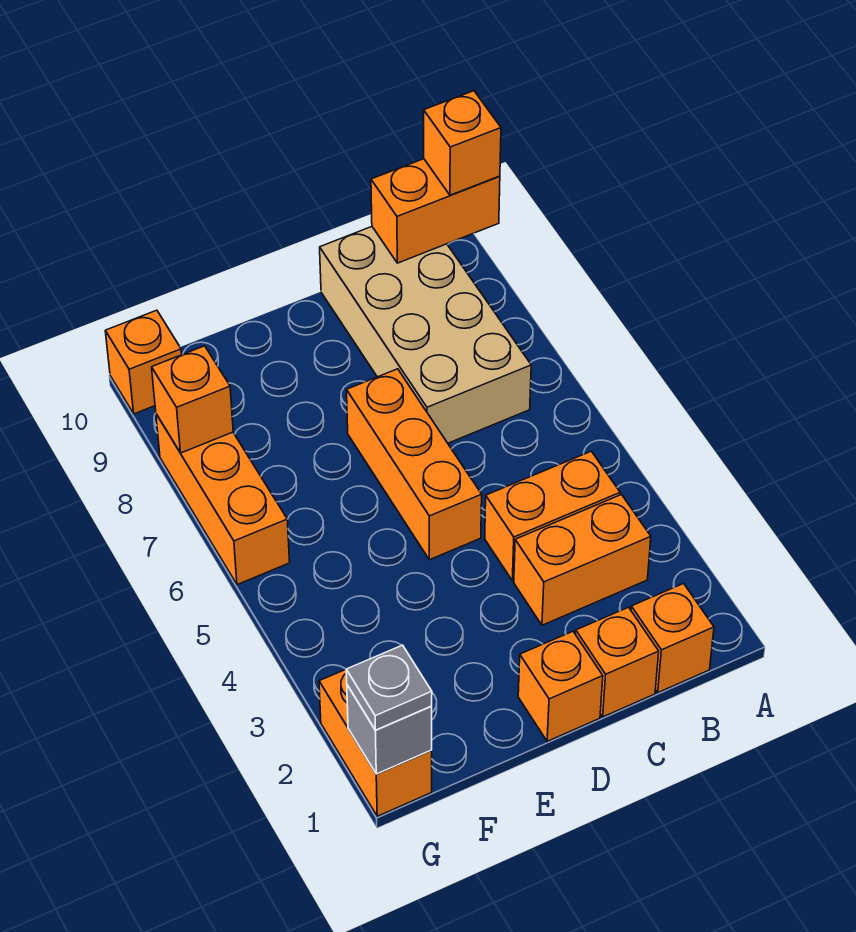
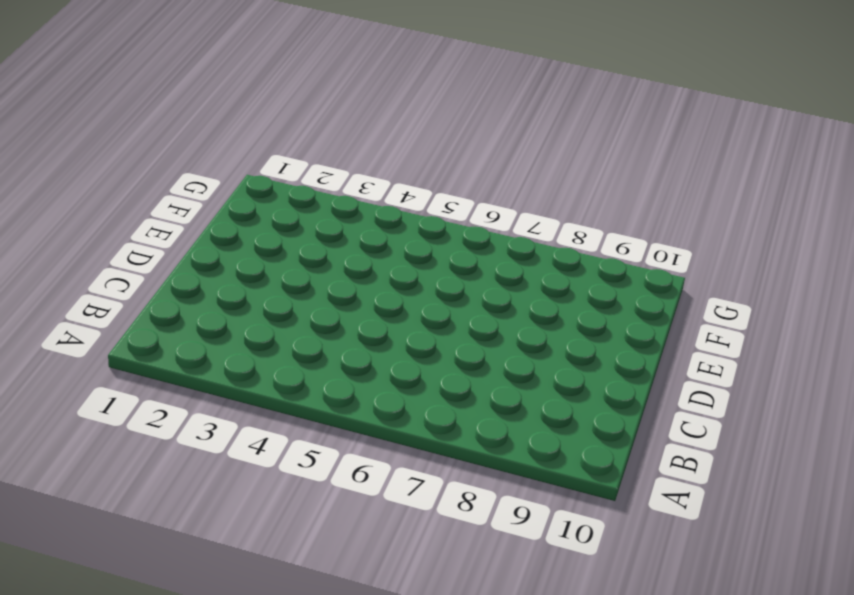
none -> orange brick B1 level 1
none -> orange brick B3:C3 level 1
none -> orange brick B4:C4 level 1

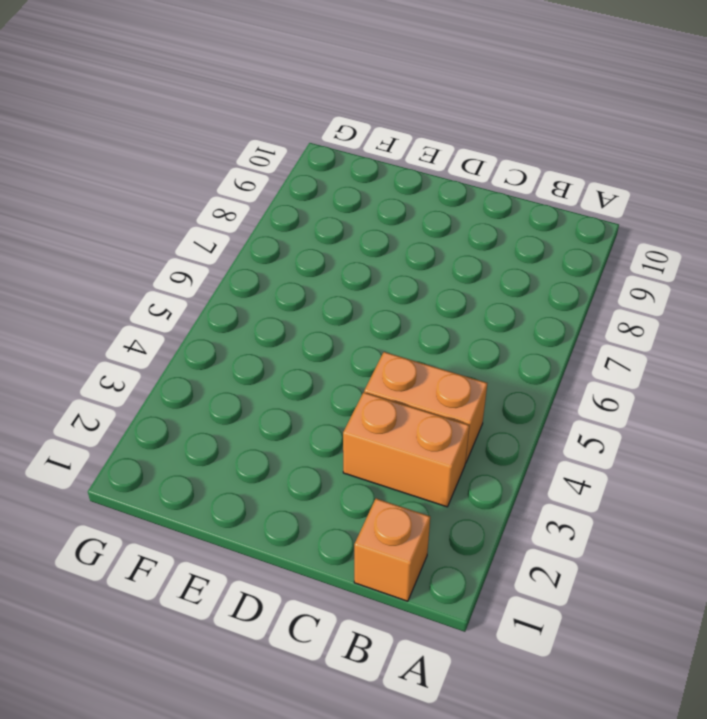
none -> tan brick B7:C10 level 1
none -> orange brick C1 level 1
none -> orange brick D1 level 1

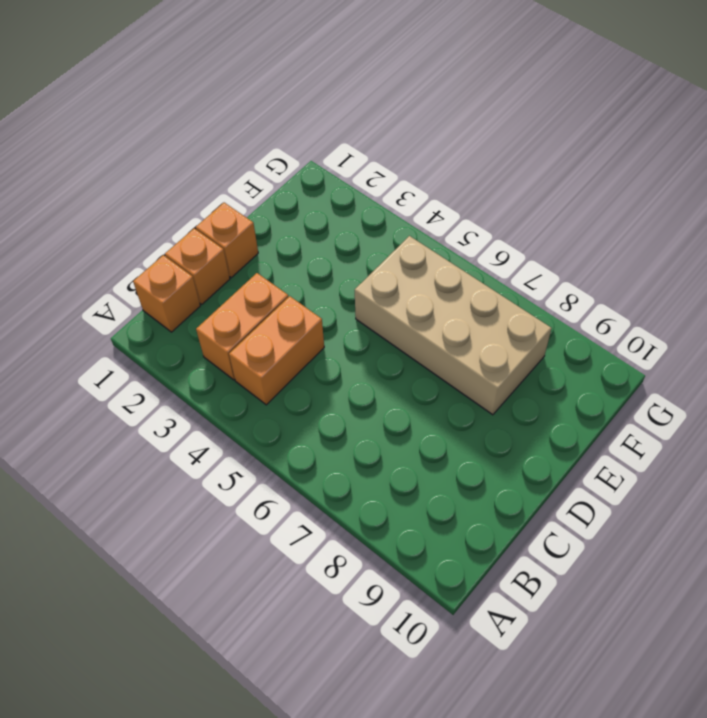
tan brick E5:F8 level 1 -> tan brick B7:C10 level 1
none -> orange brick D5:D7 level 1
none -> orange brick G1:G2 level 1
none -> orange brick G6:G8 level 1

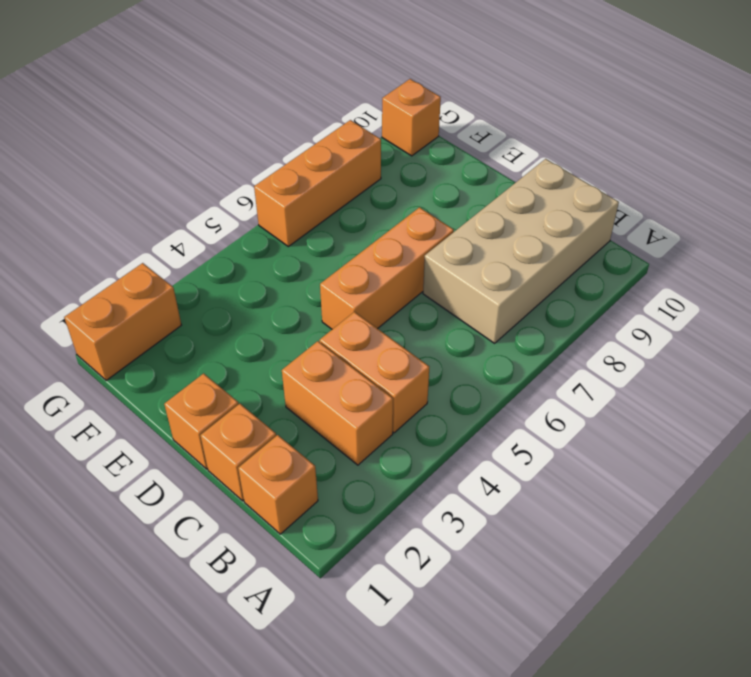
none -> orange brick A10:B10 level 2
none -> grey brick G1 level 2
none -> orange brick G8 level 2

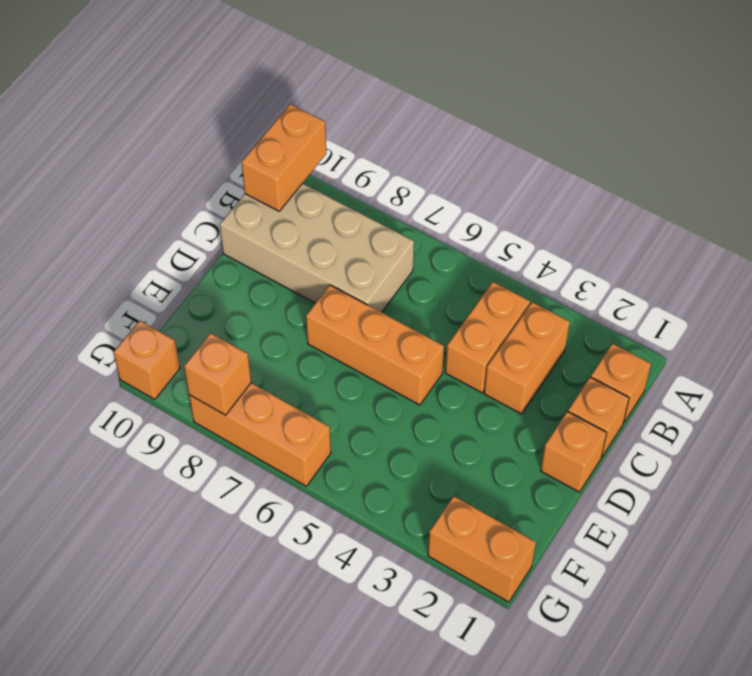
none -> grey brick G1 level 2
none -> orange brick A10 level 3
none -> grey plate G1 level 3

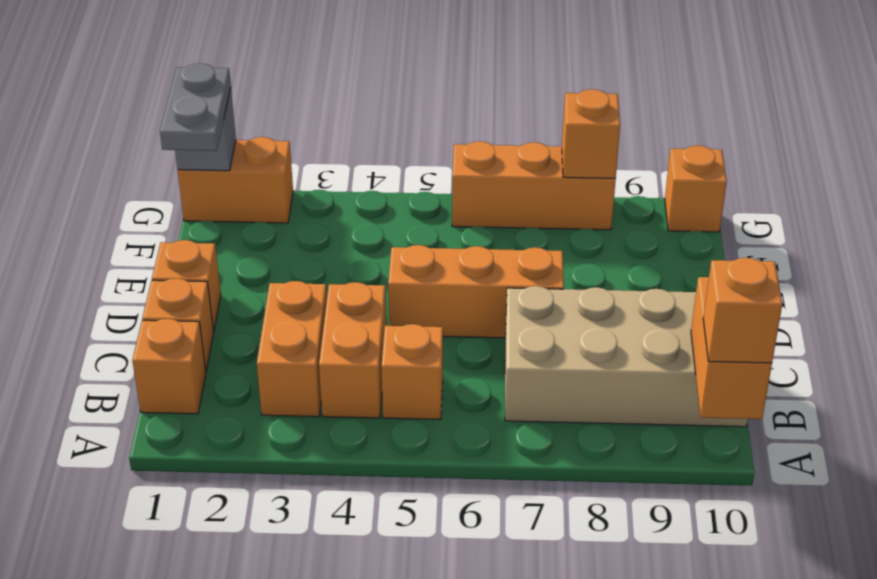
orange brick B5 level 1 -> none
grey plate F1:G1 level 3 -> grey plate G1 level 3

